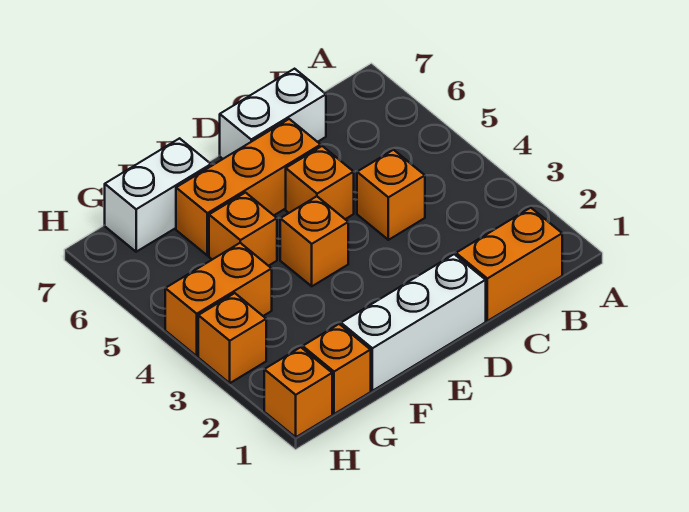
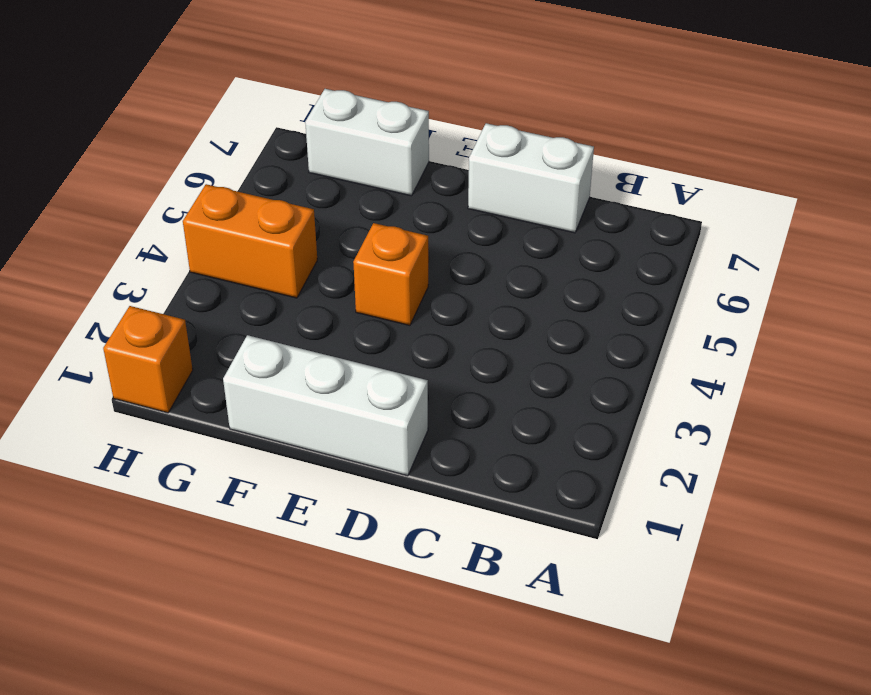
none -> orange brick B1:C1 level 1
none -> orange brick C4 level 1
none -> orange brick D5 level 1

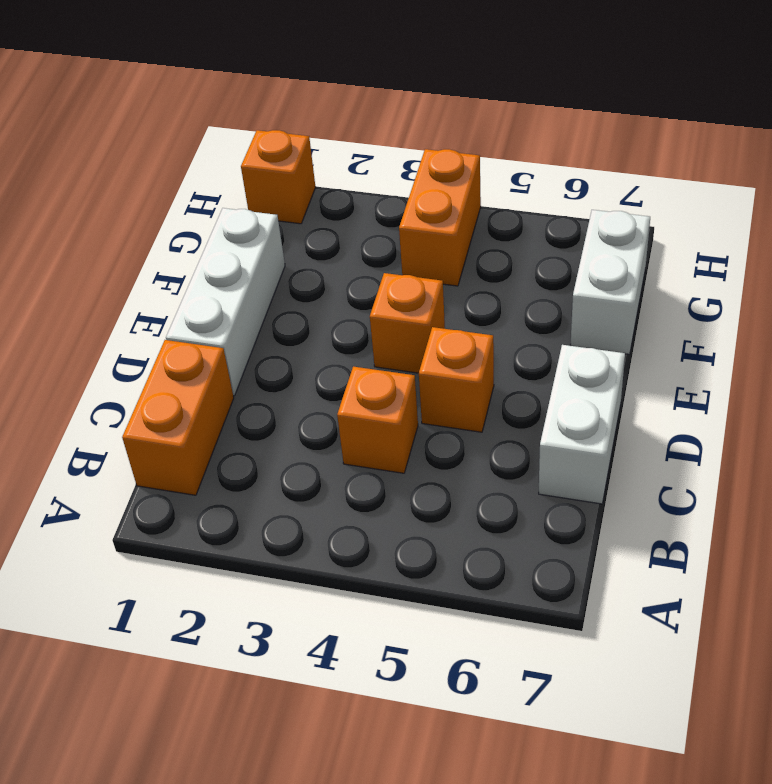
none -> orange brick D6:F6 level 1
none -> orange brick F5 level 1
none -> orange brick G1 level 1

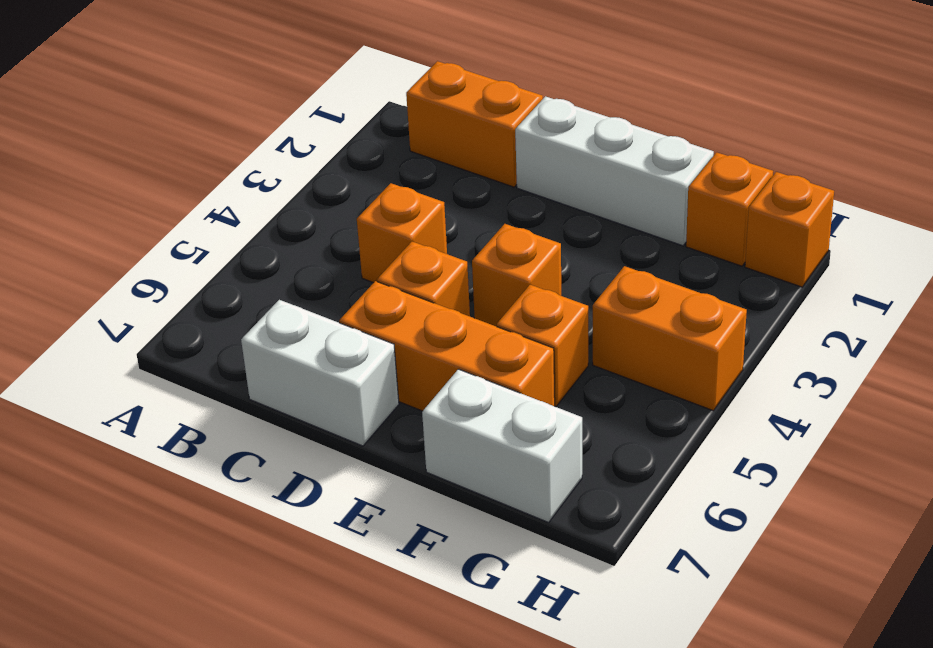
none -> orange brick H3 level 1

